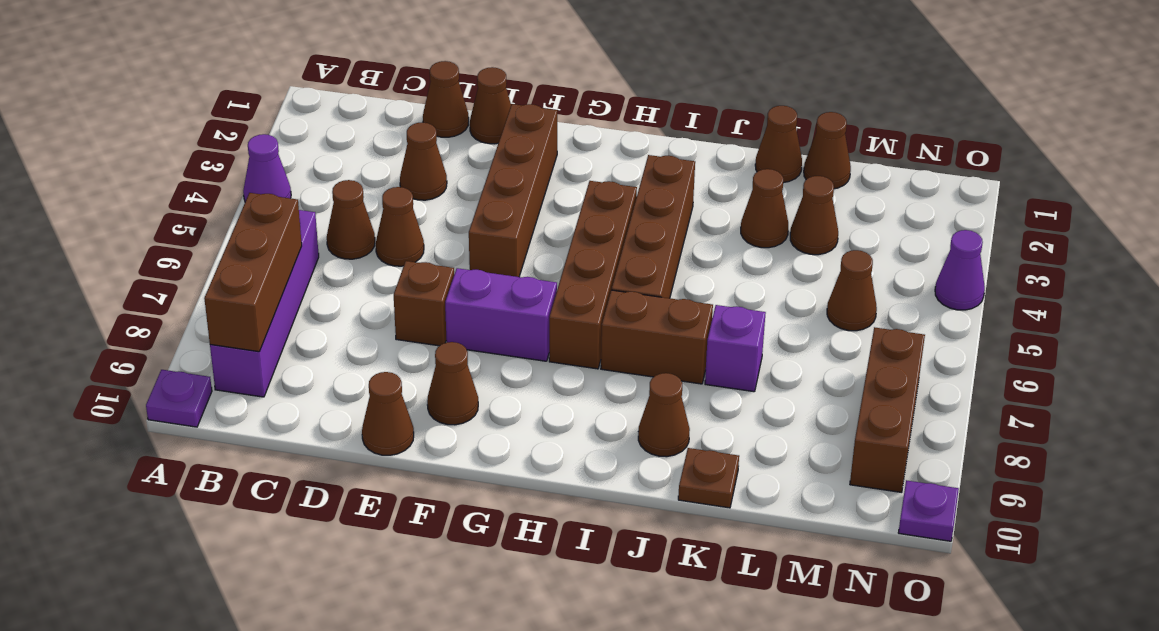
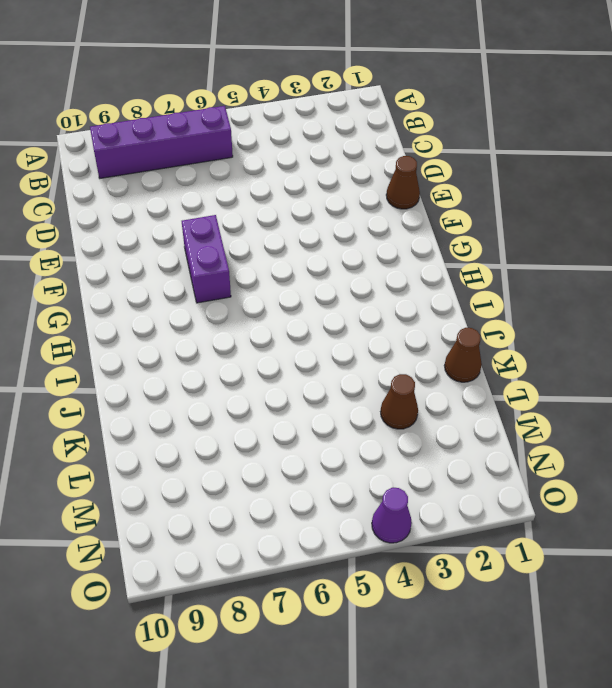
none -> purple cone A4 level 1
none -> purple plate A10 level 1
none -> brown cone C5 level 1

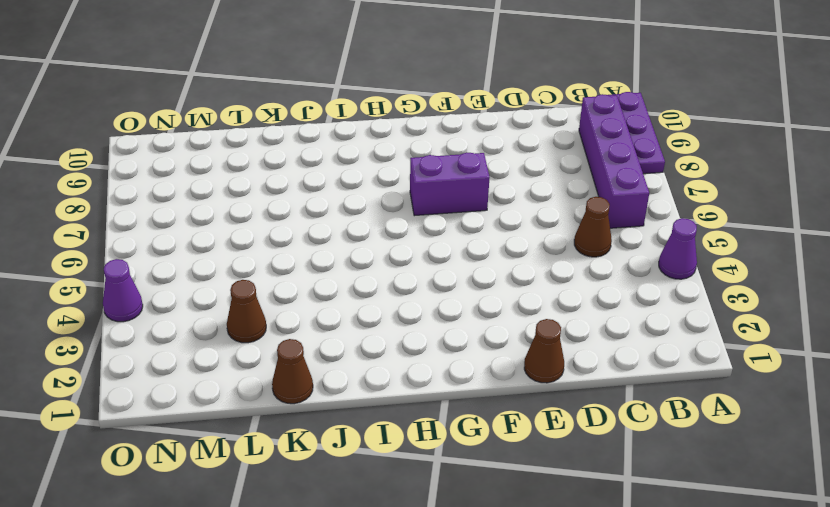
purple plate A8:A10 level 1 -> purple plate A10 level 1
none -> brown cone D1 level 1
none -> brown cone D3 level 1
none -> brown cone D5 level 1

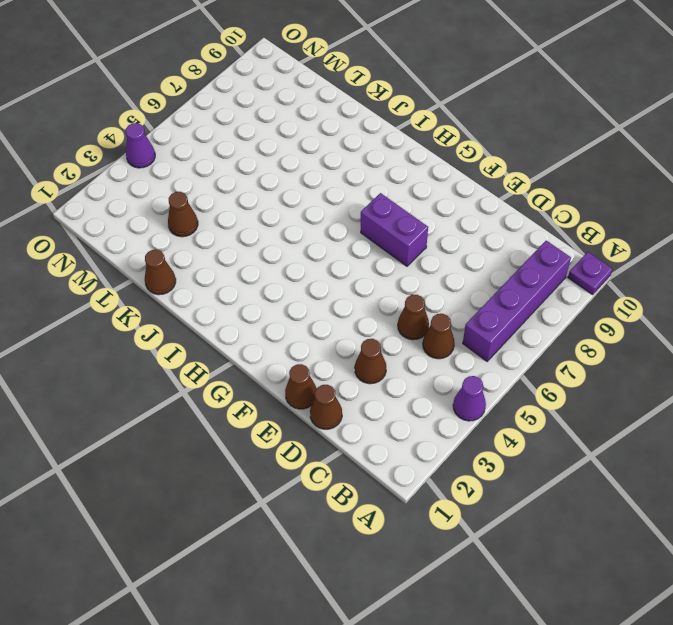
none -> brown brick E7 level 1
none -> brown cone E10 level 1
none -> brown brick F2:F5 level 1

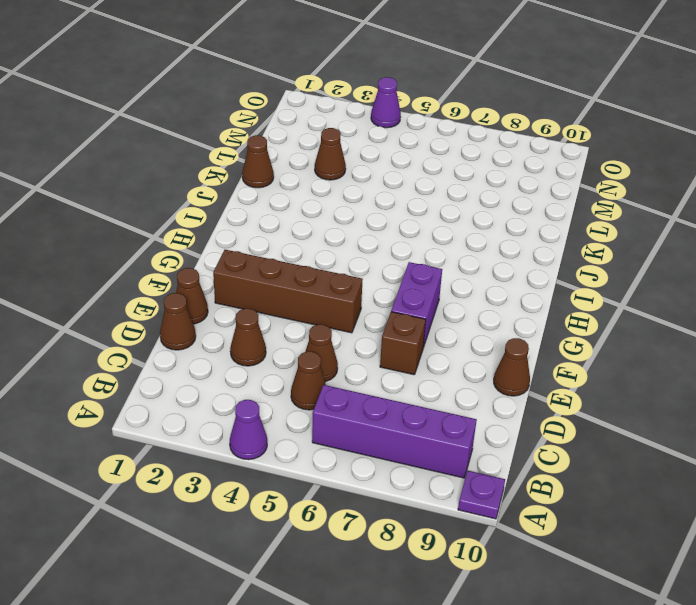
none -> brown cone F9 level 1
none -> brown brick H4:H7 level 1
none -> brown brick I3:I6 level 1

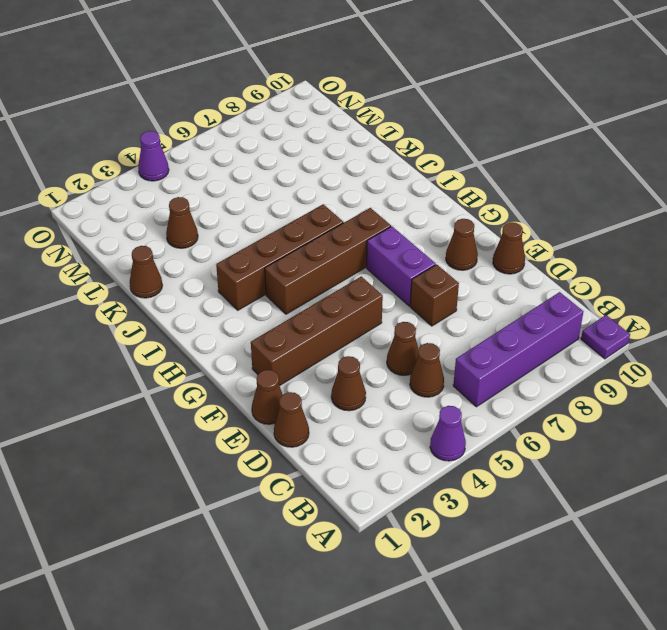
none -> brown brick I7:J7 level 1
none -> brown cone J9 level 1
none -> brown cone K3 level 1

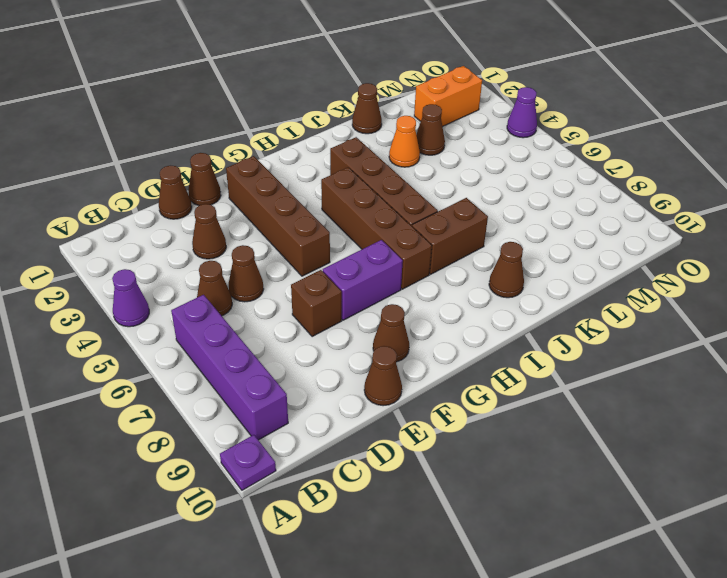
orange cone K3 level 1 -> brown cone K3 level 1
orange brick M2:N2 level 1 -> none
none -> purple brick K7 level 1
none -> brown plate K10 level 1
none -> brown cone L1 level 1

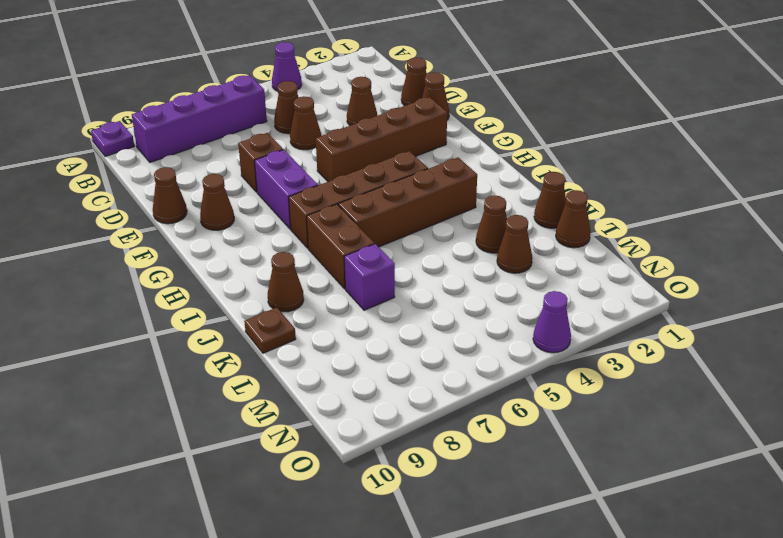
none -> brown cone M5 level 1
none -> brown brick N7:N9 level 1
none -> purple plate O10 level 1

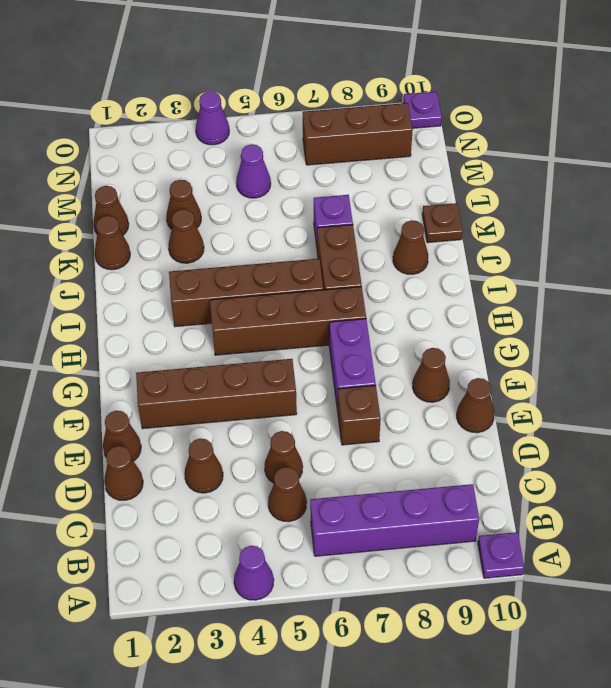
purple cone M5 level 1 -> brown cone M5 level 1
none -> brown brick B7:B9 level 2

